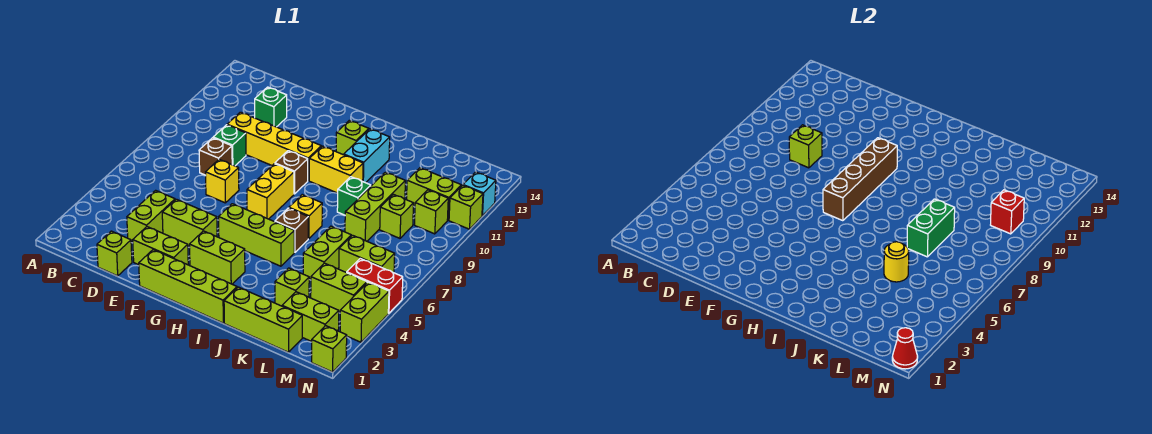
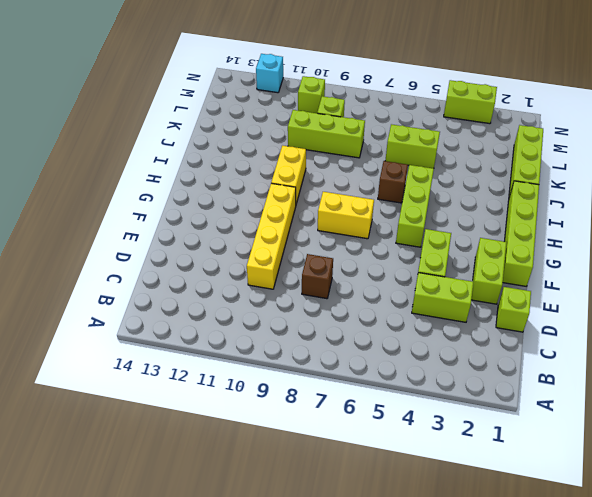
none -> green brick D9 level 1
none -> green brick D12 level 1
none -> yellow brick E7 level 1
none -> lime brick G3:H3 level 1

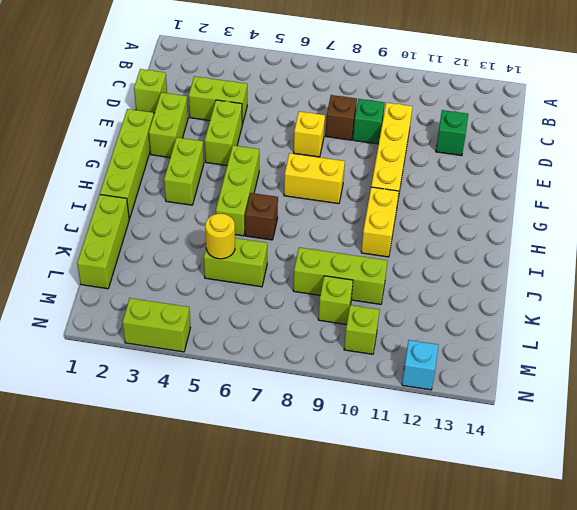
none -> brown brick G9 level 1
none -> lime brick H12 level 1
none -> yellow brick I7 level 1
none -> cyan brick I11:I12 level 1

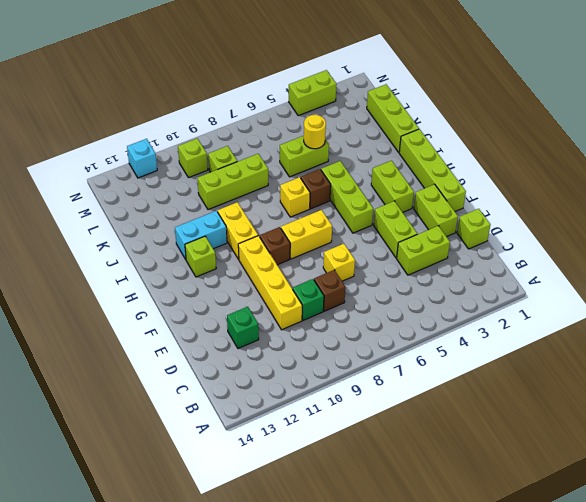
none -> green brick J9 level 1
none -> lime brick K3 level 1
none -> lime brick L2:M2 level 1
none -> lime brick L4:M4 level 1

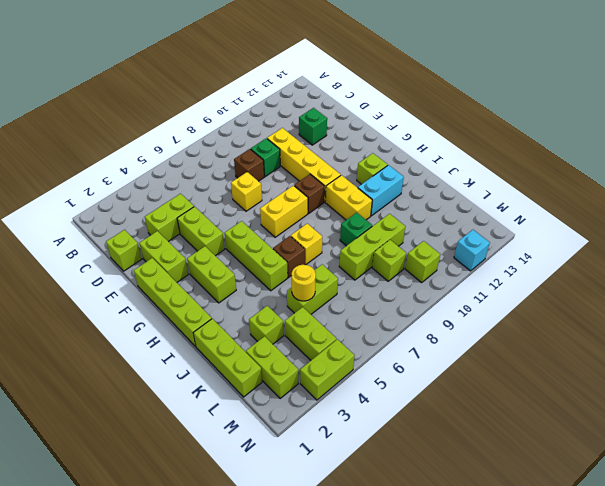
none -> lime brick L6:M6 level 1
none -> lime brick L11:M11 level 1
none -> red brick M5:N5 level 1
none -> lime brick N1 level 1

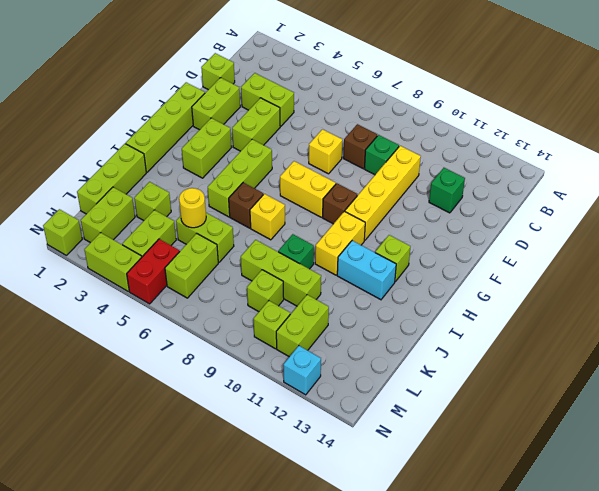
none -> lime brick N11 level 1
none -> lime brick D9 level 2
none -> brown brick G7:G10 level 2
none -> green brick K7:K8 level 2

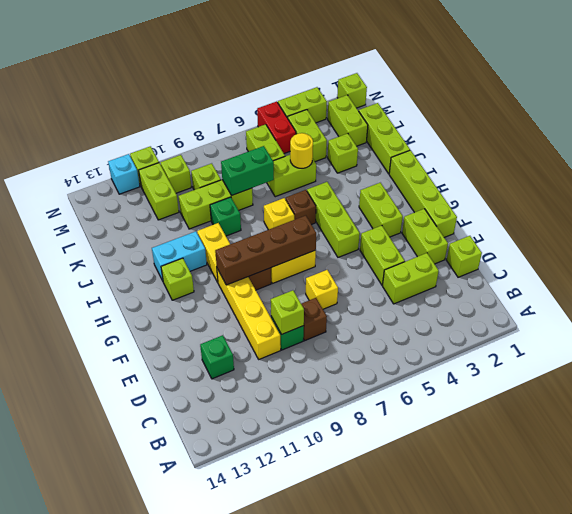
none -> red brick M10 level 2
none -> red cone N1 level 2

